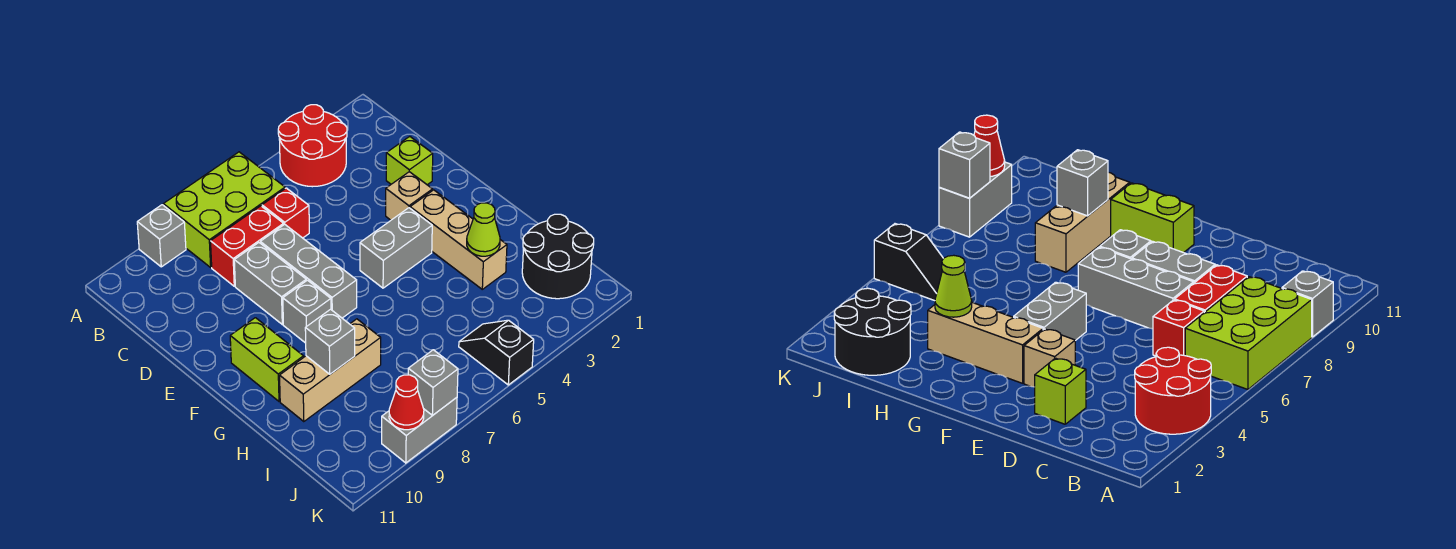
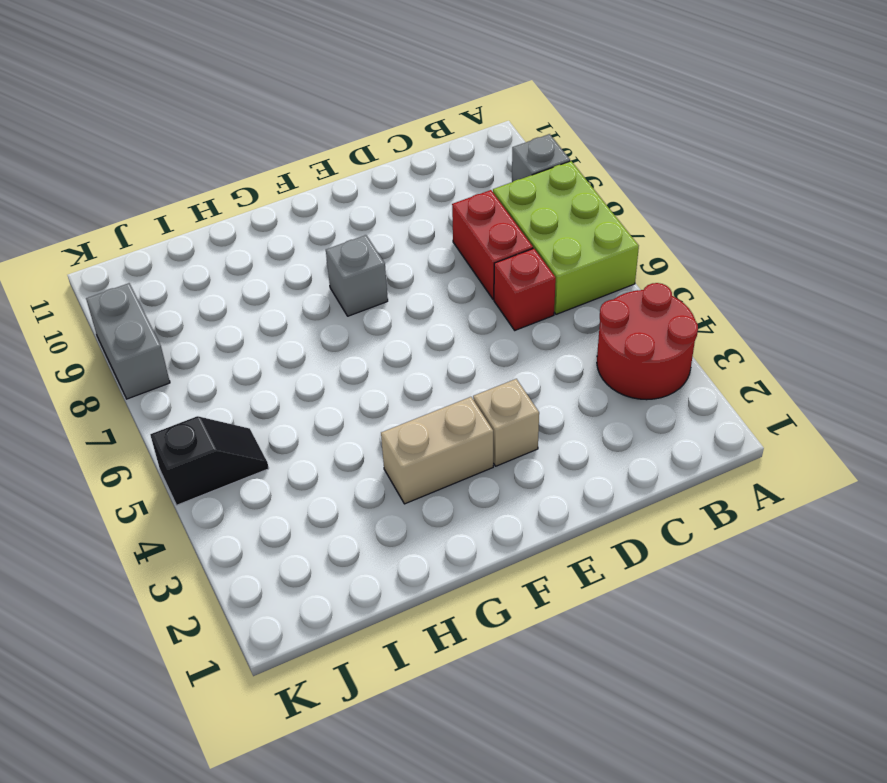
tan brick F3:G3 level 1 -> tan brick F3:H3 level 1
none -> lime brick D2 level 1
none -> grey brick D7:F7 level 1
none -> grey brick D8:E8 level 1

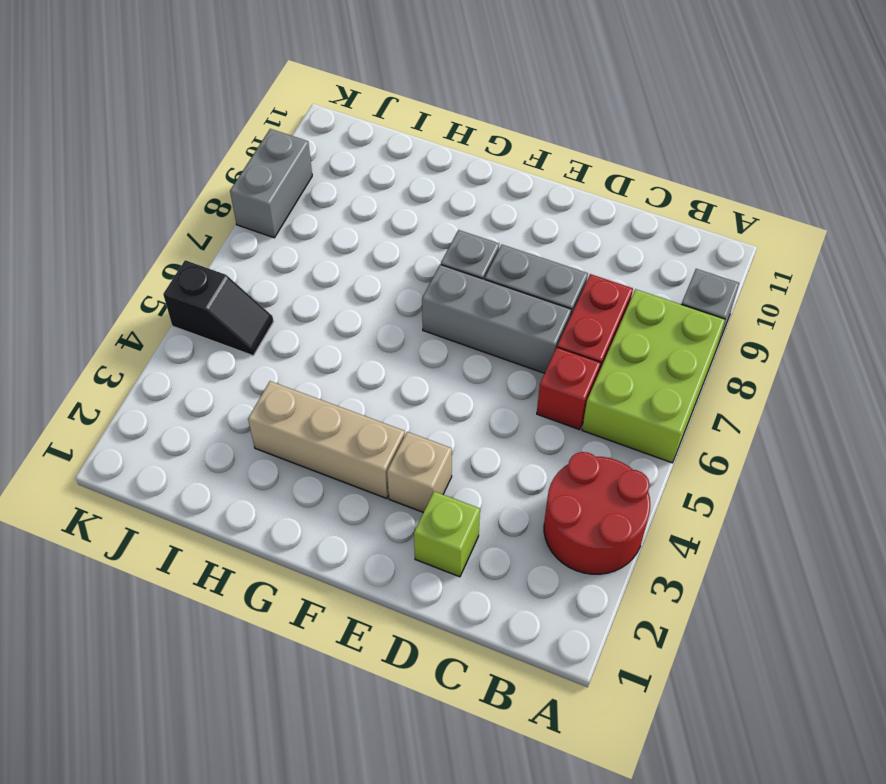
none -> grey brick F4:F5 level 1
none -> lime brick F10:G10 level 1
none -> tan brick H8:H10 level 1

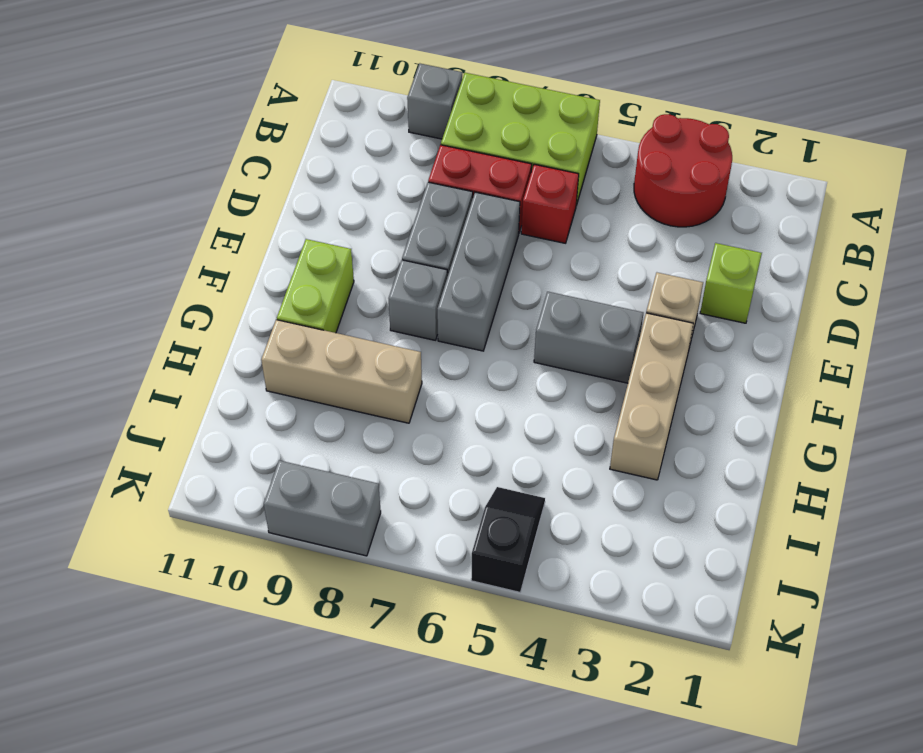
none -> black round brick I1:J2 level 1
none -> lime cone H3 level 2
none -> grey brick H9 level 2

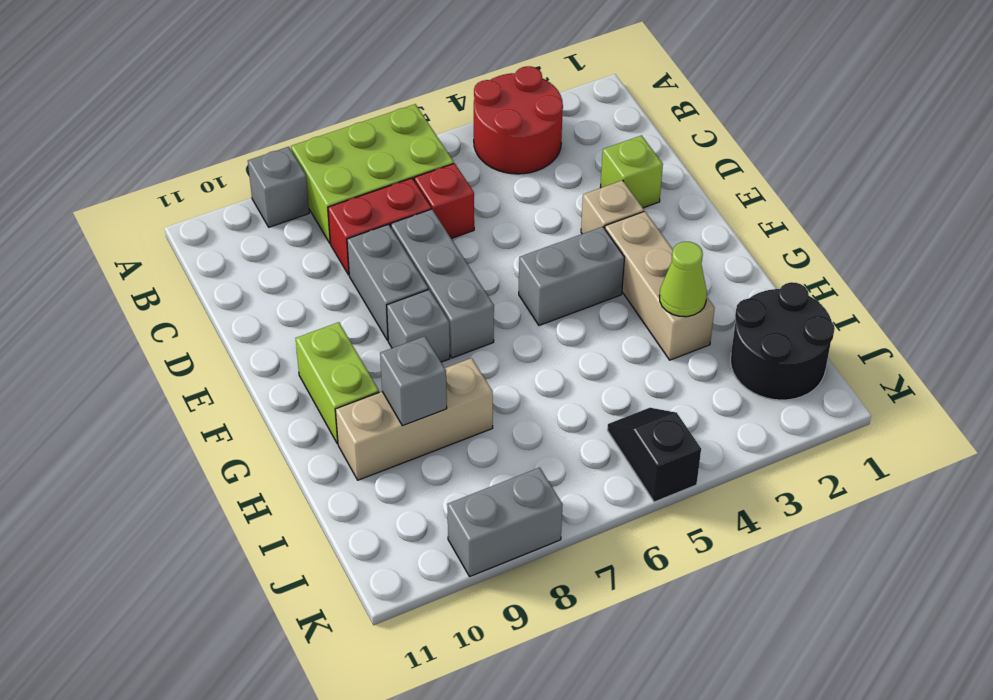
none -> grey brick K8 level 2
none -> red cone K9 level 2

